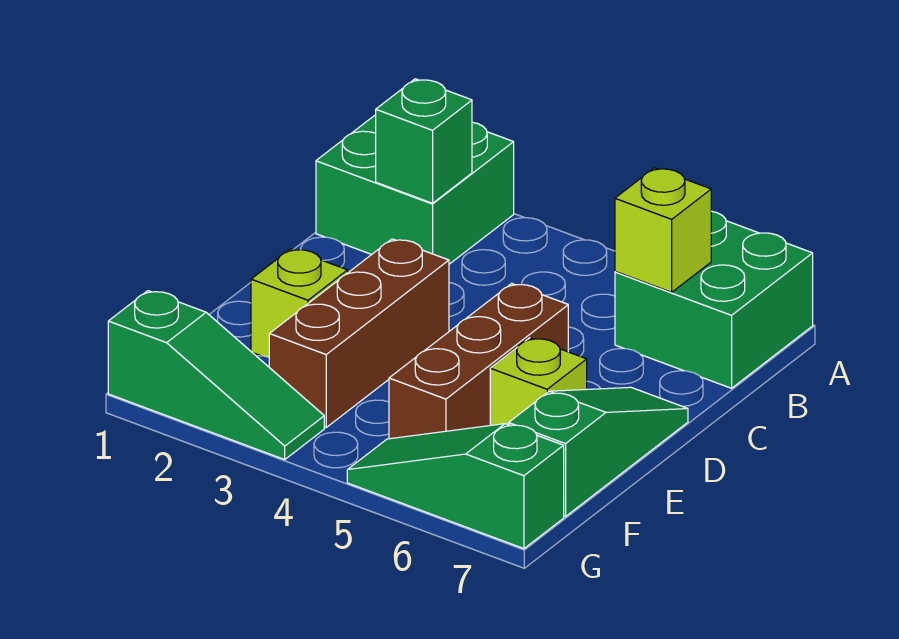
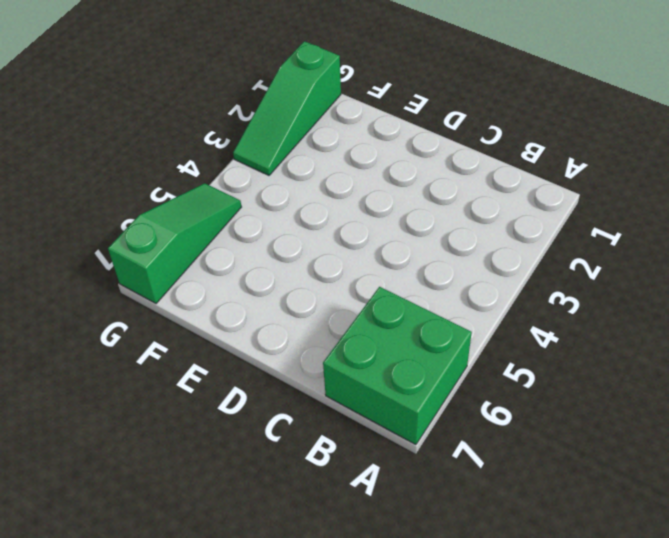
none -> green brick A1:B2 level 1
none -> brown brick D3:F3 level 1

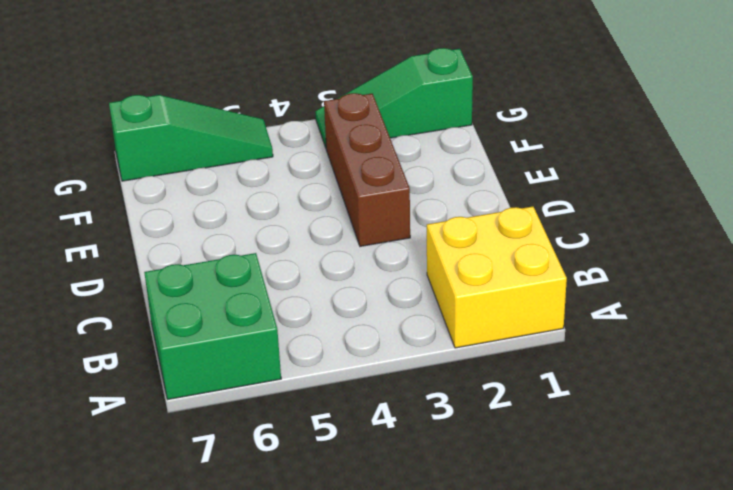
yellow brick A1:B2 level 1 -> green brick A1:B2 level 1
none -> brown brick D5:F5 level 1
none -> green slope D7:F7 level 1 top F

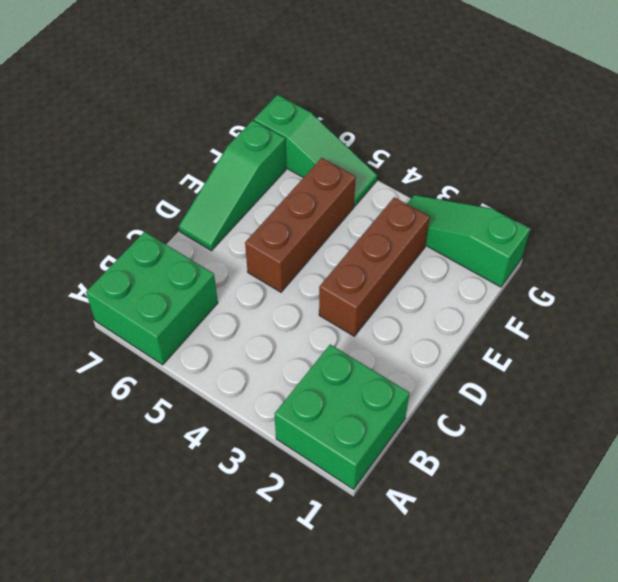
none -> lime brick E2 level 1
none -> lime brick E6 level 1

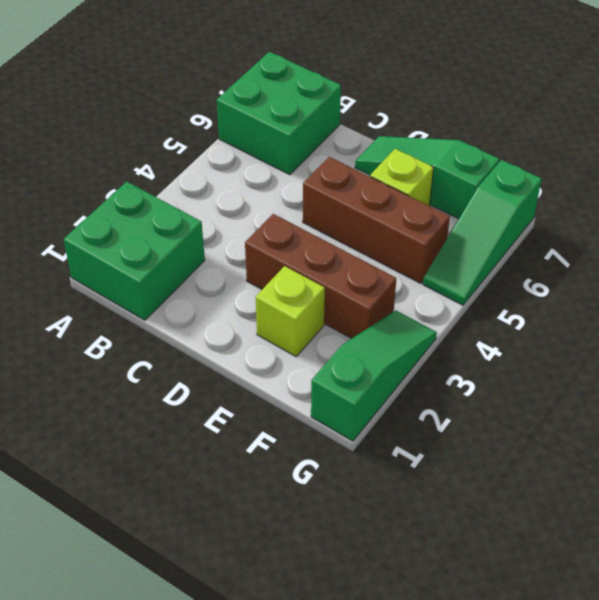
none -> green brick B2 level 2
none -> lime brick B6 level 2

